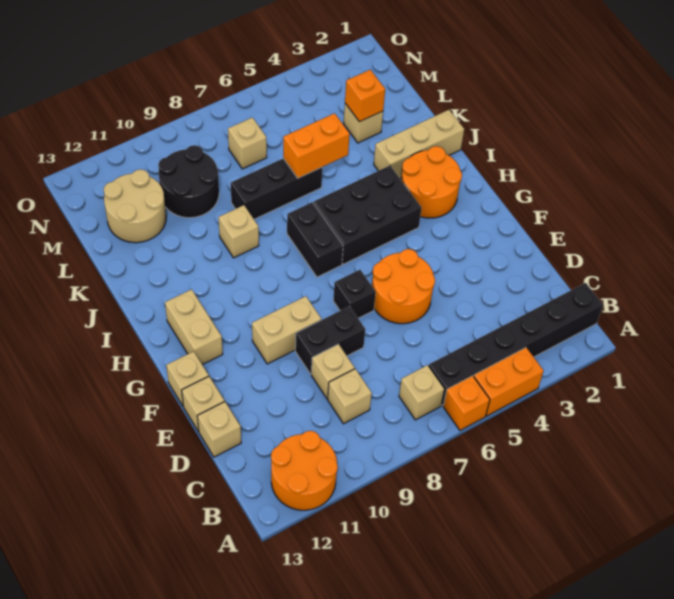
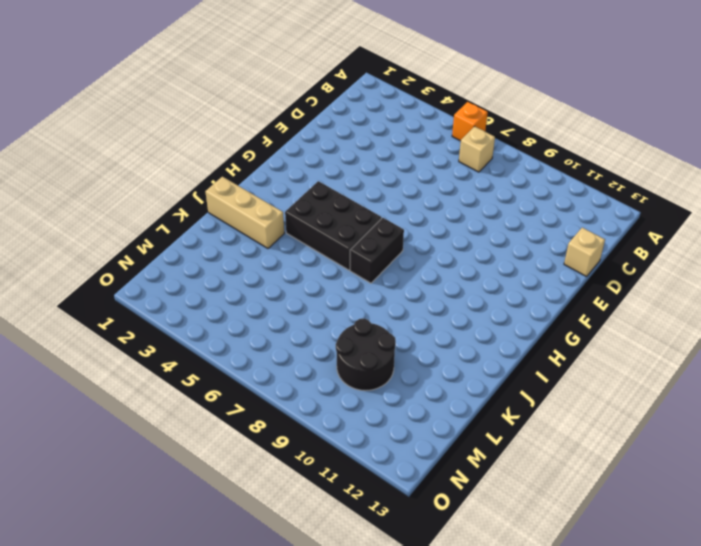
none -> orange brick A4:A5 level 1
none -> orange round brick A11:B12 level 1
none -> black brick B1:B6 level 1

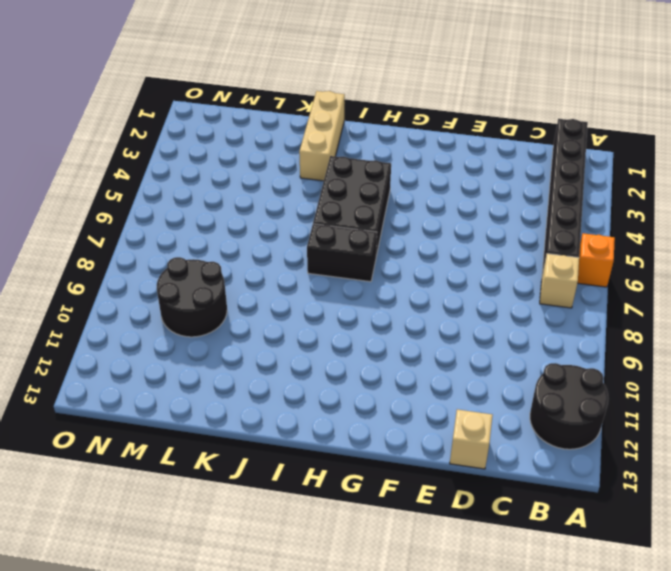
black round brick A11:B12 level 1 -> orange round brick A11:B12 level 1
none -> orange brick A4:A5 level 1
none -> tan brick C9 level 1
none -> tan brick D9 level 1

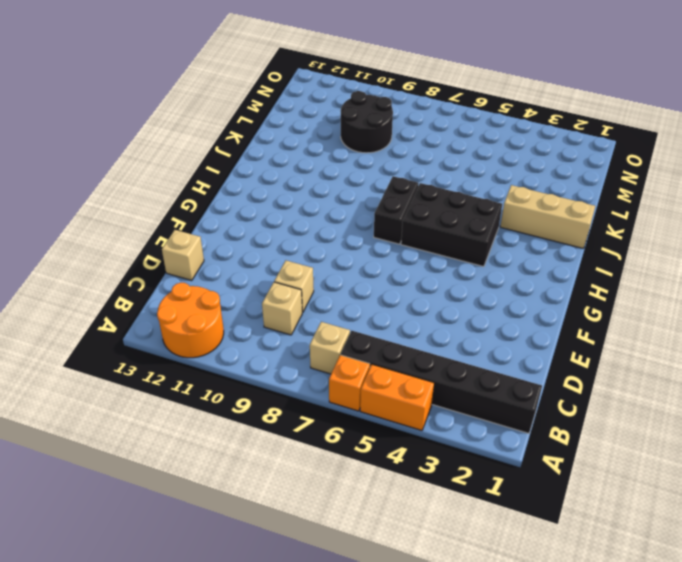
none -> orange round brick E5:F6 level 1
none -> black brick E8:E9 level 1
none -> tan brick E13 level 1

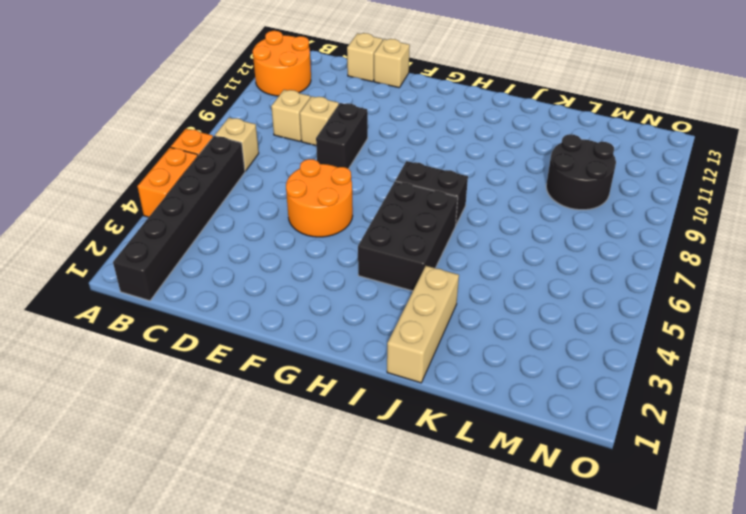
none -> black brick F7 level 1
none -> tan brick F9:F10 level 1
none -> tan brick F13 level 1

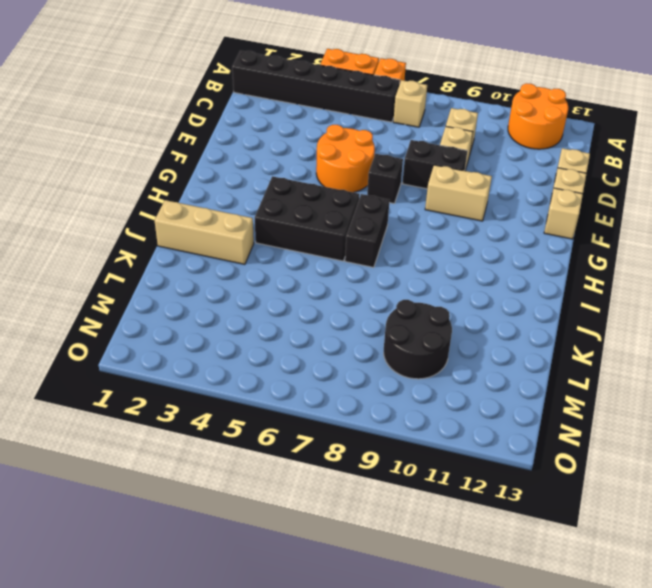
none -> tan brick G12:H12 level 1
none -> orange round brick H2:I3 level 1
none -> tan brick J9 level 1

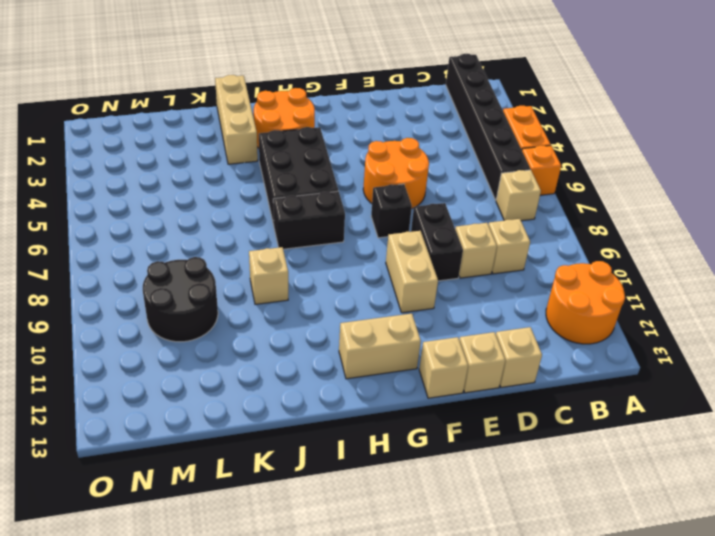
none -> black brick K6:K8 level 1
none -> tan brick L3 level 1
none -> tan round brick L11:M12 level 1

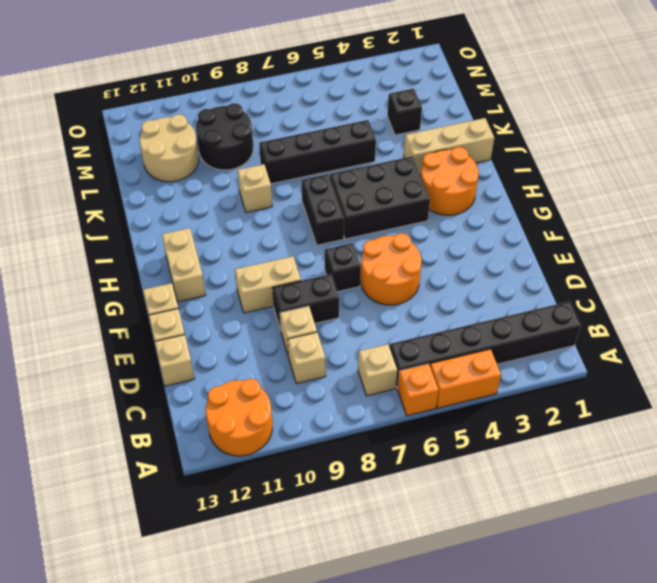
black brick K5:K8 level 1 -> black brick K6:K8 level 1
black brick L3 level 1 -> tan brick L3 level 1
none -> tan brick M7 level 1
none -> orange brick K5:K6 level 2
none -> orange brick L3 level 2

